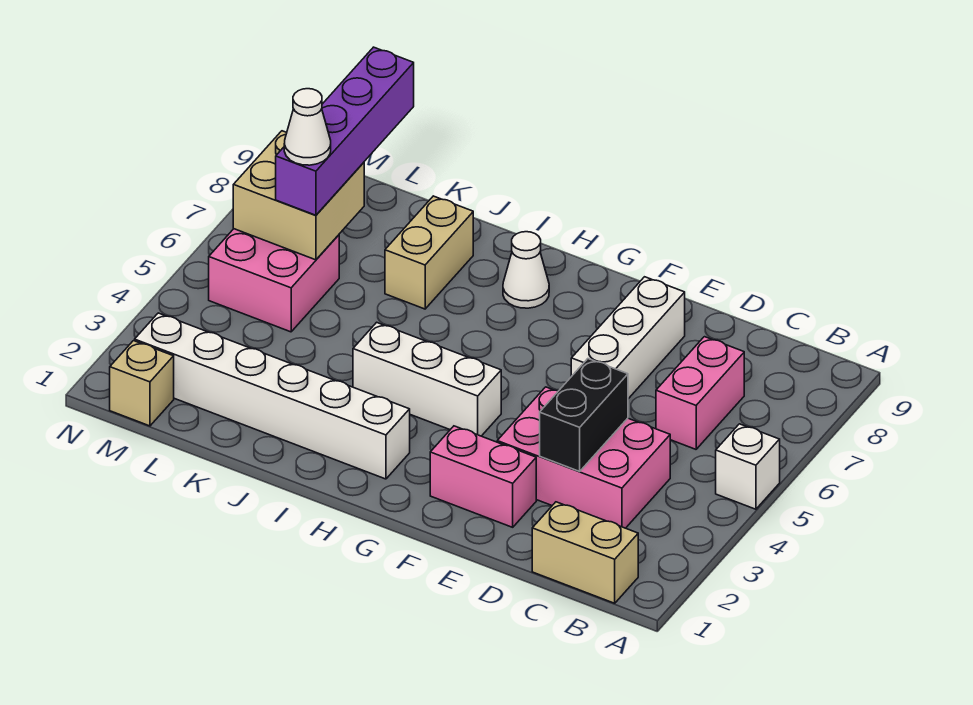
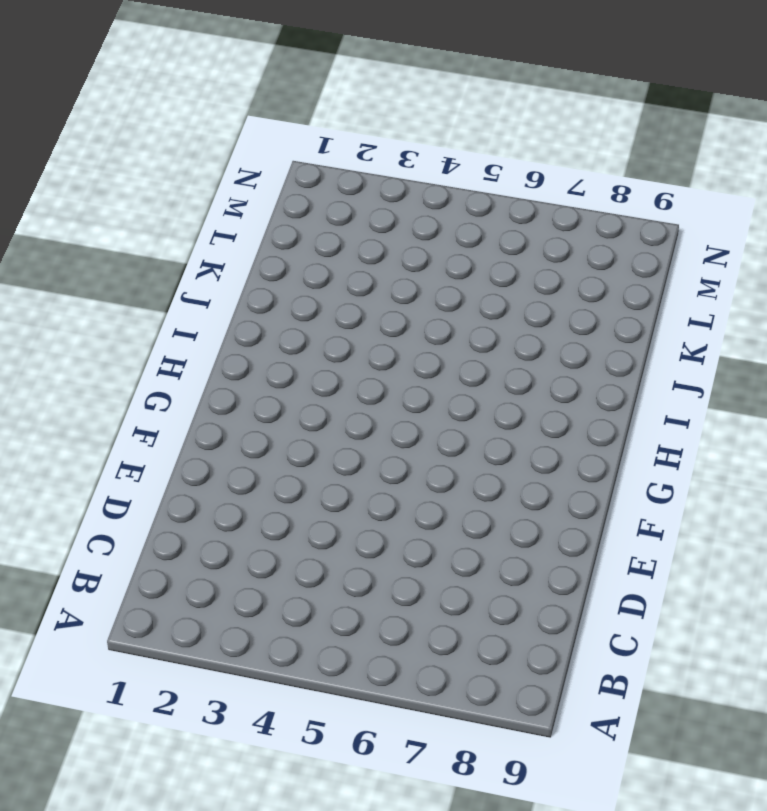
none -> white brick A5 level 1
none -> tan brick B1:C1 level 1
none -> pink brick C3:E4 level 1

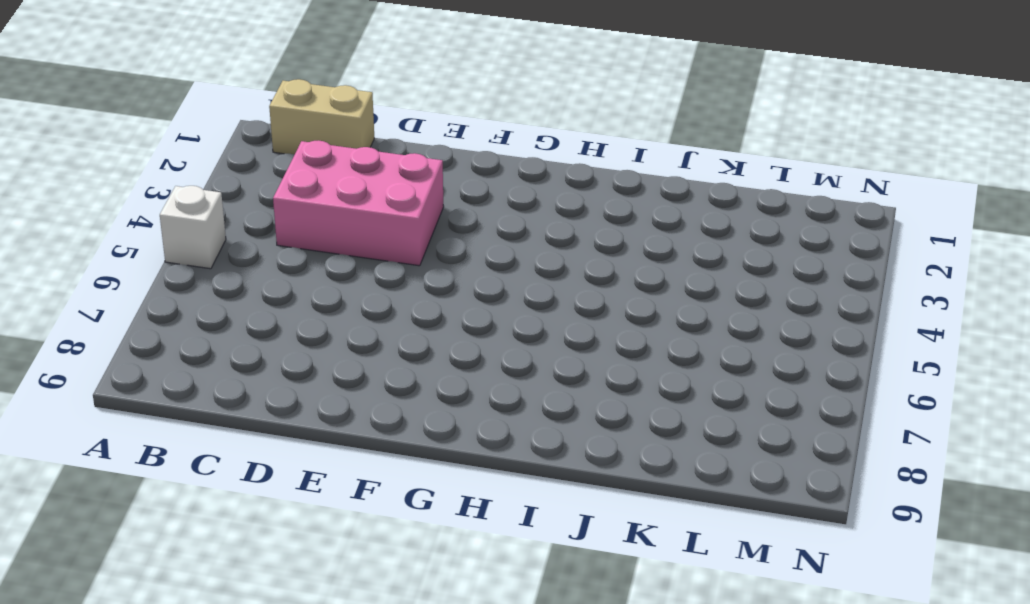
none -> pink brick C6:C7 level 1
none -> pink brick E2:F2 level 1
none -> white brick E6:E8 level 1

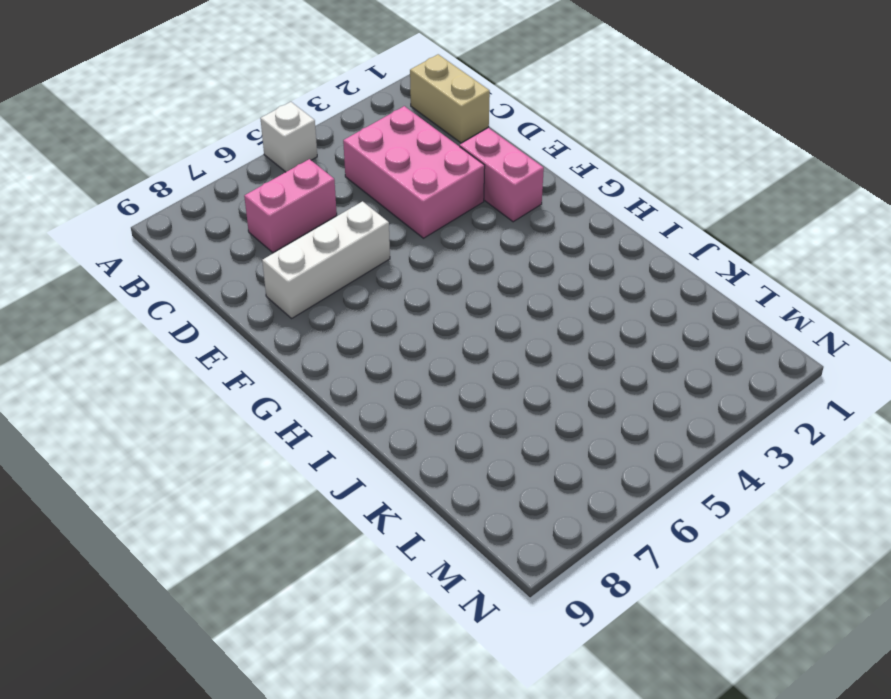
none -> white brick G4:I4 level 1
none -> white brick H2:M2 level 1
none -> white cone H8 level 1

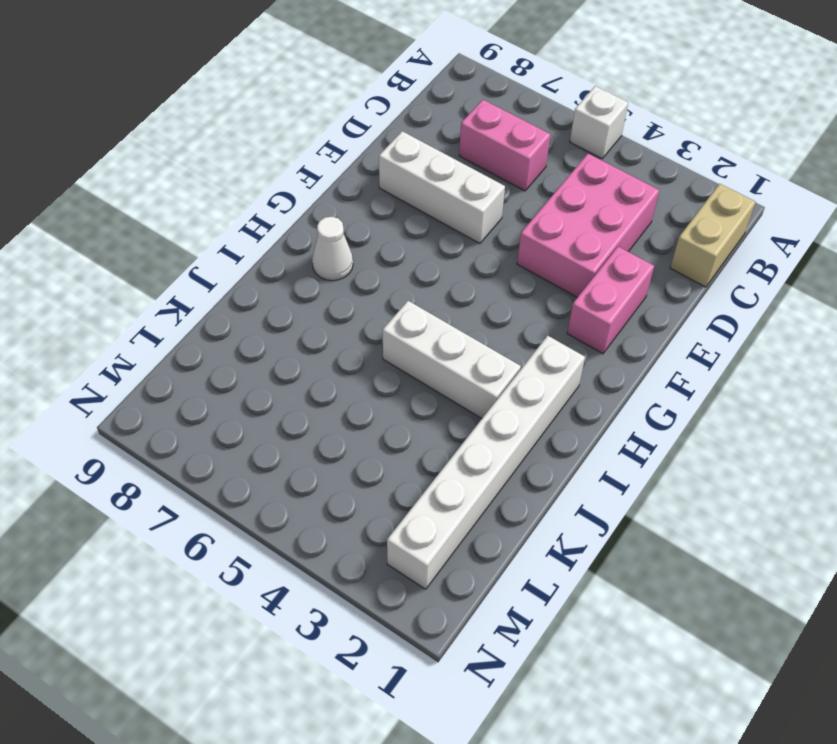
white brick I3:I5 level 1 -> white brick G4:I4 level 1
none -> tan brick J7:J8 level 1
none -> pink brick L5:M6 level 1
none -> tan brick M1 level 1

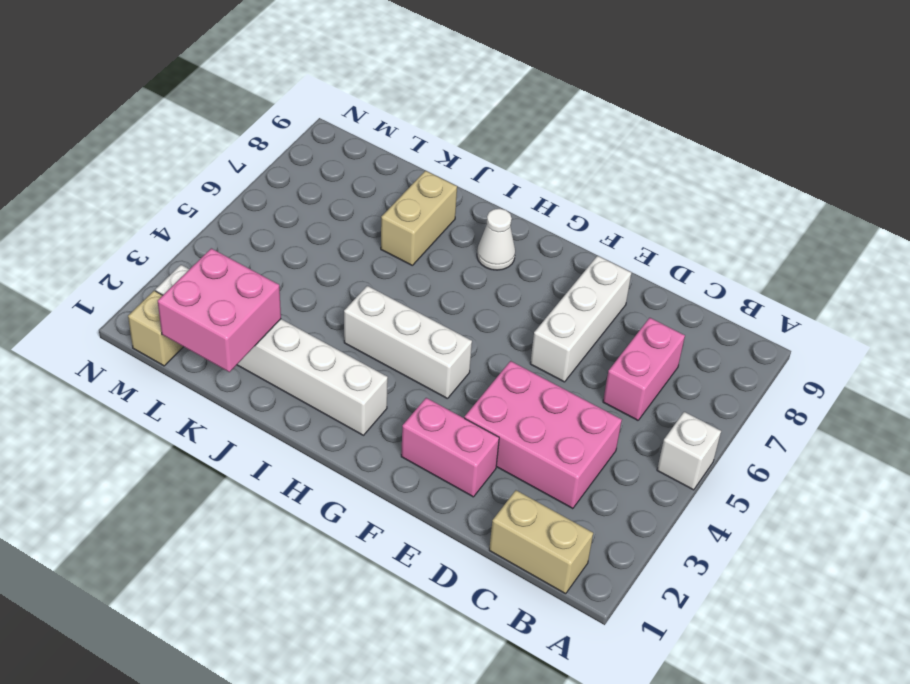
pink brick K1:L2 level 2 -> pink brick L5:M6 level 1
none -> black brick D3:D4 level 2
none -> tan brick L6:M7 level 2
none -> purple brick L6:L9 level 3

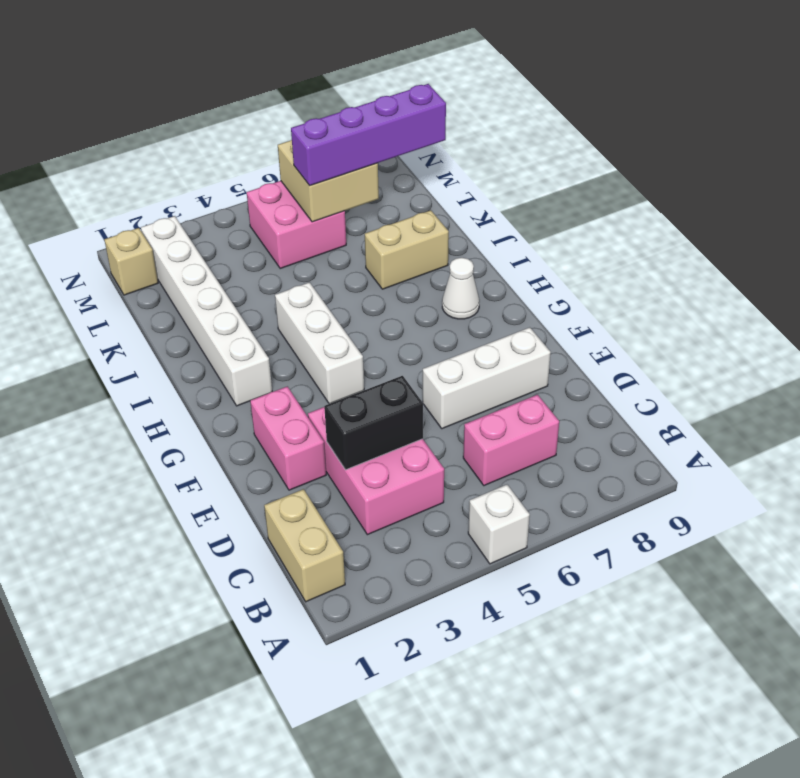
none -> white cone L6 level 4

